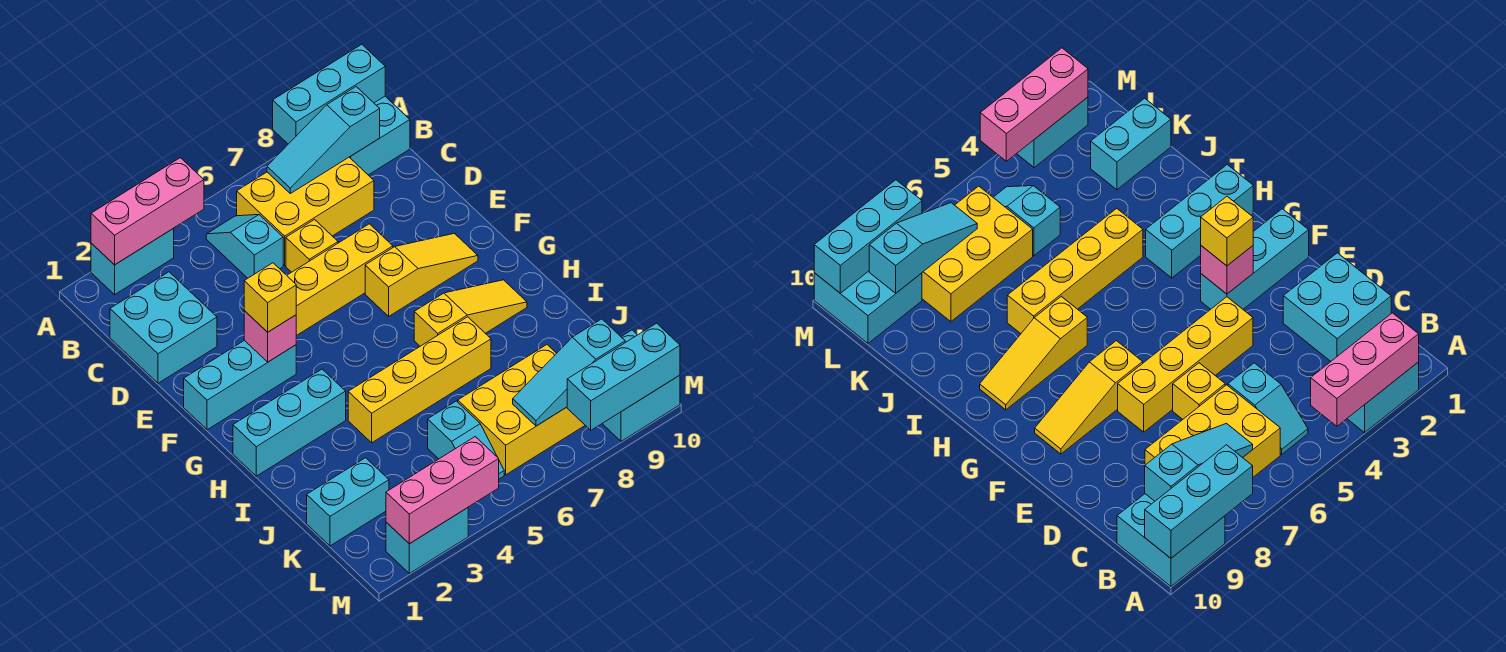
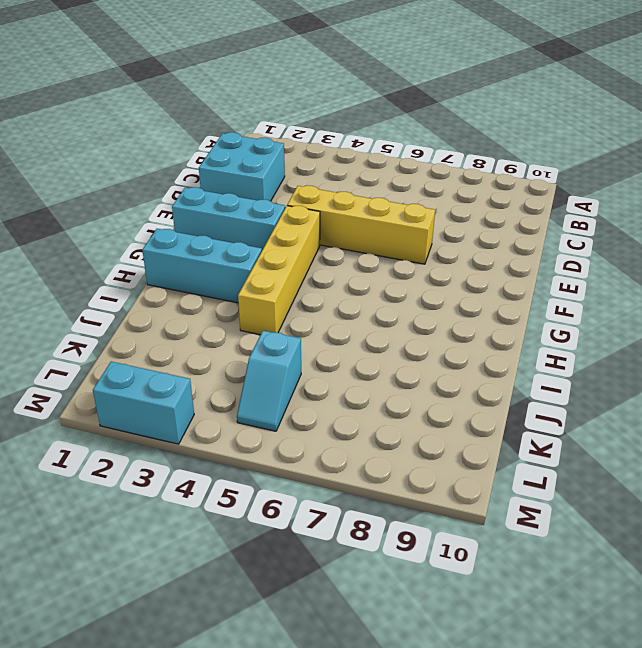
yellow brick F4:I4 level 1 -> yellow brick I4:I7 level 1
none -> cyan brick A2:A3 level 1
none -> cyan brick A9:B10 level 1
none -> cyan slope B5:C5 level 1 top C

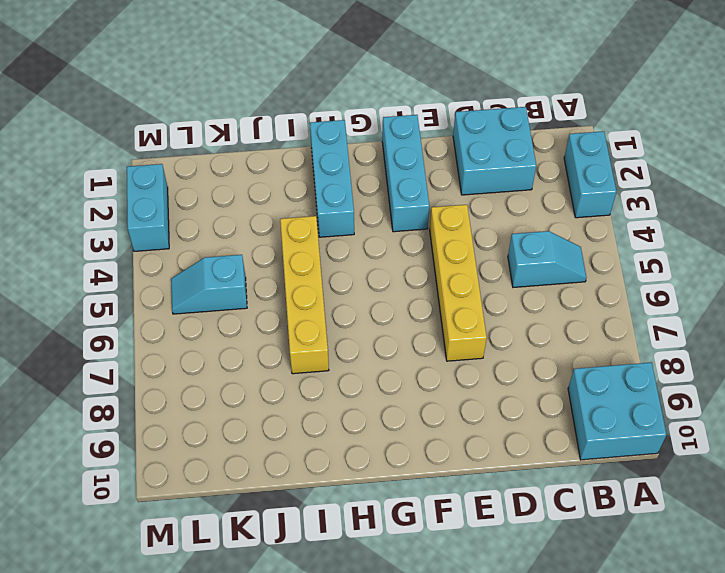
none -> yellow brick B6:C8 level 1
none -> yellow brick D6 level 1
none -> yellow slope F7:F9 level 1 top 7

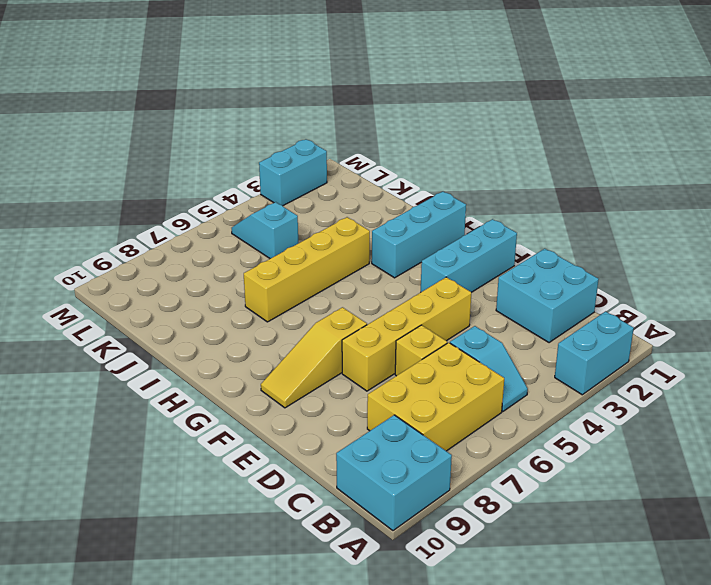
none -> yellow slope H7:H9 level 1 top 7
none -> cyan brick K1:K2 level 1
none -> yellow brick K6:L8 level 1

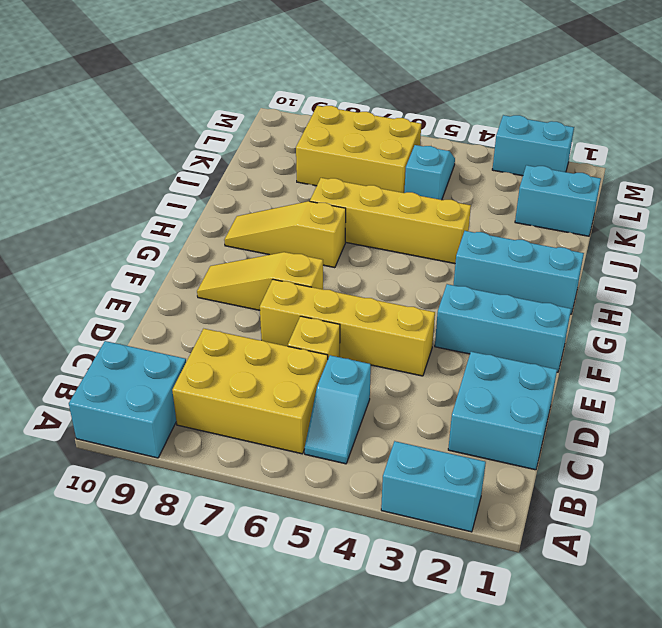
none -> cyan brick L9:M10 level 1
none -> pink brick A2:A4 level 2
none -> cyan brick A8:A10 level 2

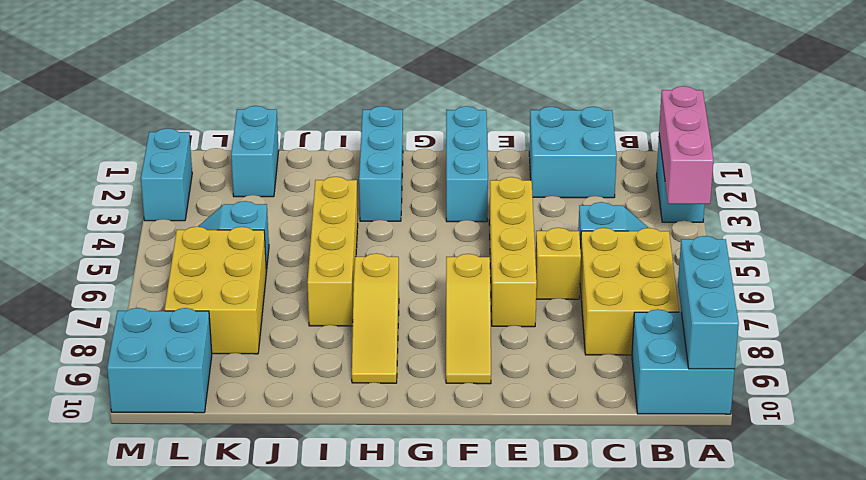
none -> cyan slope B7:B9 level 2 top 9
none -> pink brick F3 level 2
none -> cyan slope L7:L9 level 2 top 9

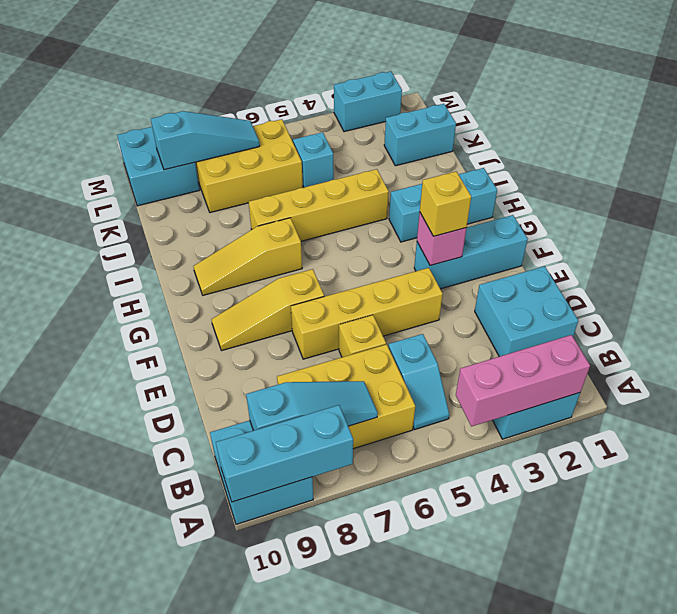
none -> pink brick M2:M4 level 2
none -> cyan brick M8:M10 level 2

